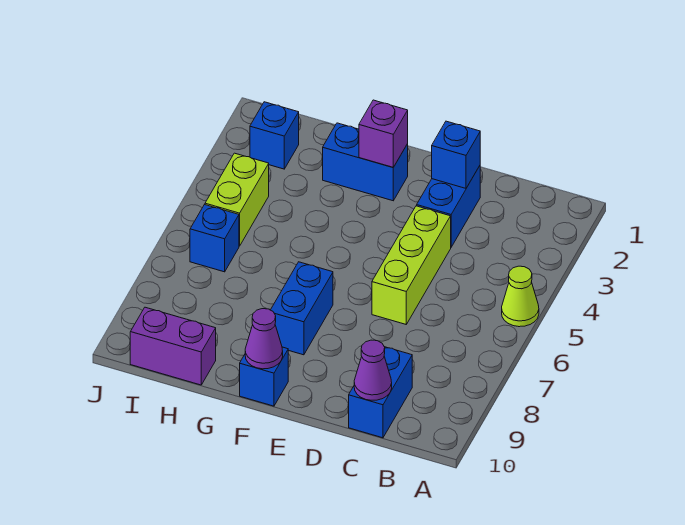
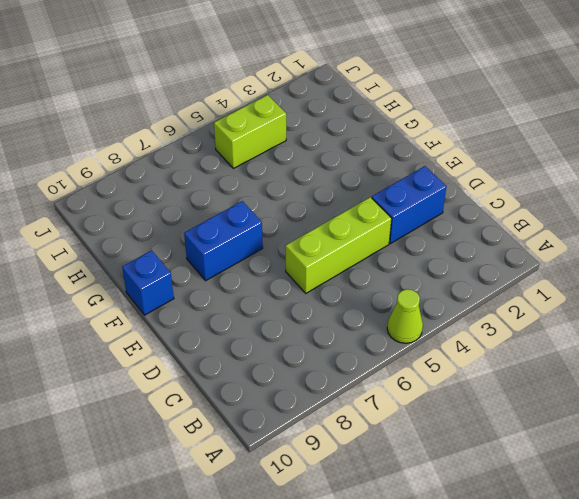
none -> blue brick C9:C10 level 1
none -> blue brick F2:G2 level 1
none -> purple brick H10:I10 level 1

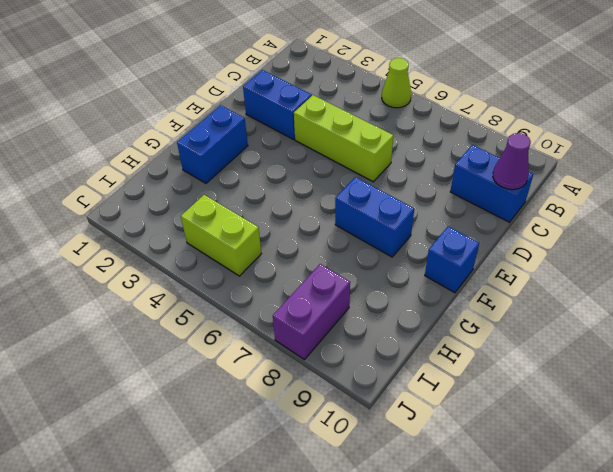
purple brick I8:J8 level 1 -> purple brick H10:I10 level 1
none -> blue brick I2 level 1
none -> blue brick I6 level 1
none -> blue brick D2 level 2

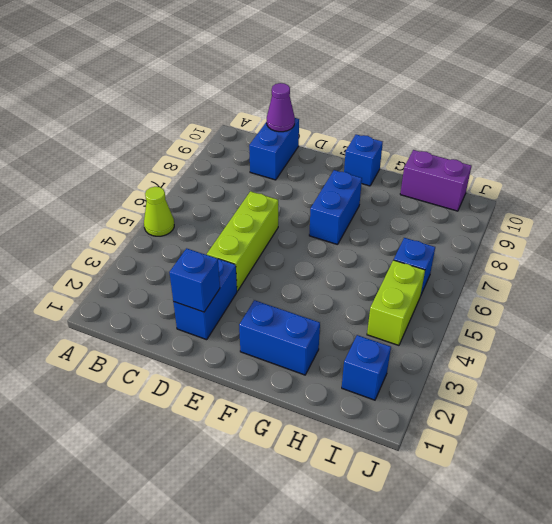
none -> purple brick F2 level 2
none -> purple cone F10 level 2

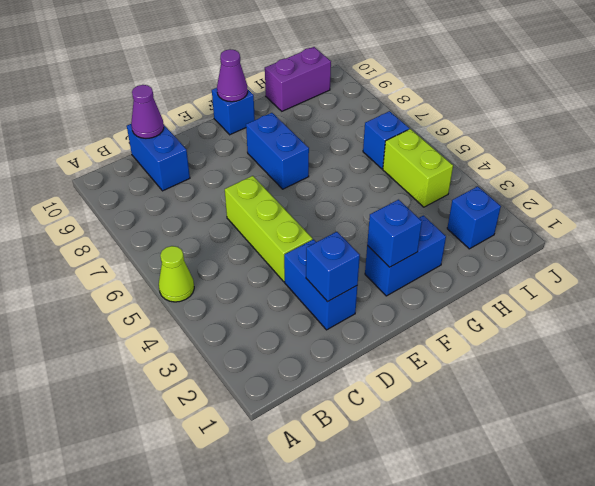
blue brick F2 level 2 -> purple brick F2 level 2

